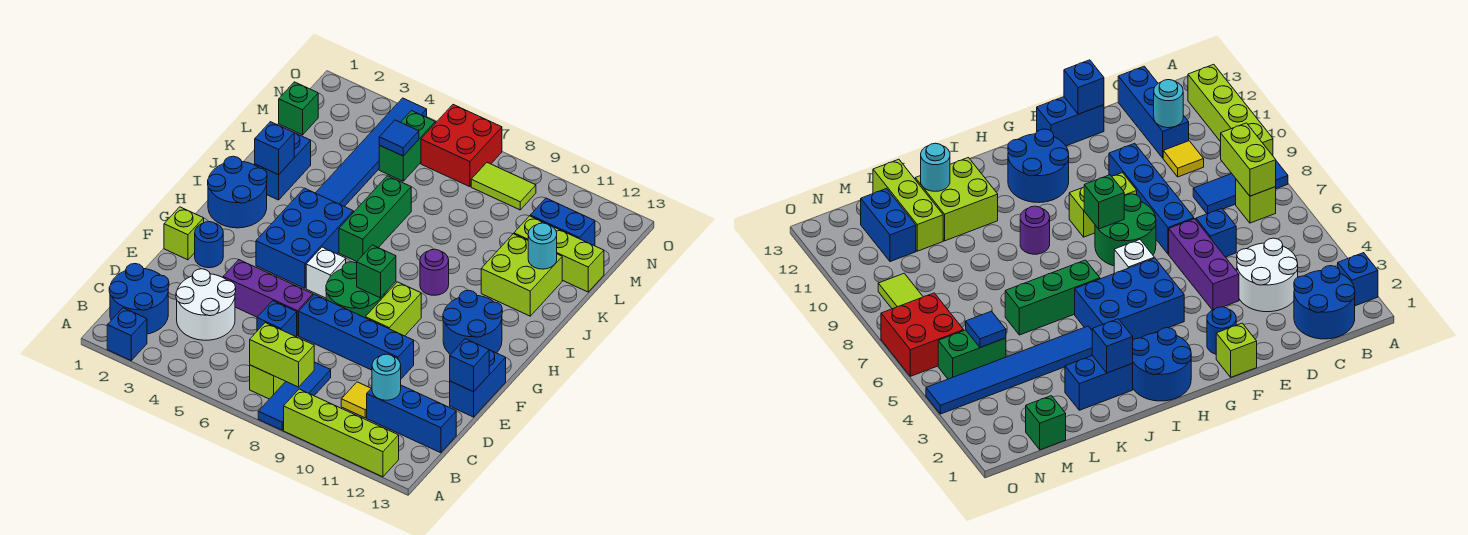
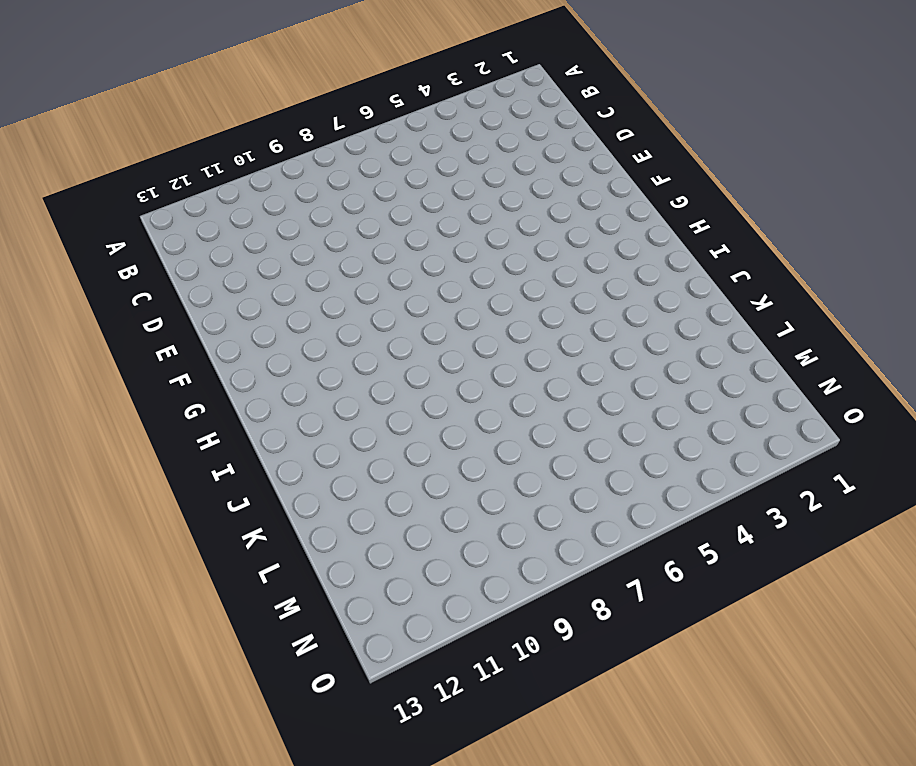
none -> blue brick A2 level 1
none -> blue tile A8:C8 level 1
none -> lime brick A9:A12 level 1
none -> blue round brick B1:C2 level 1

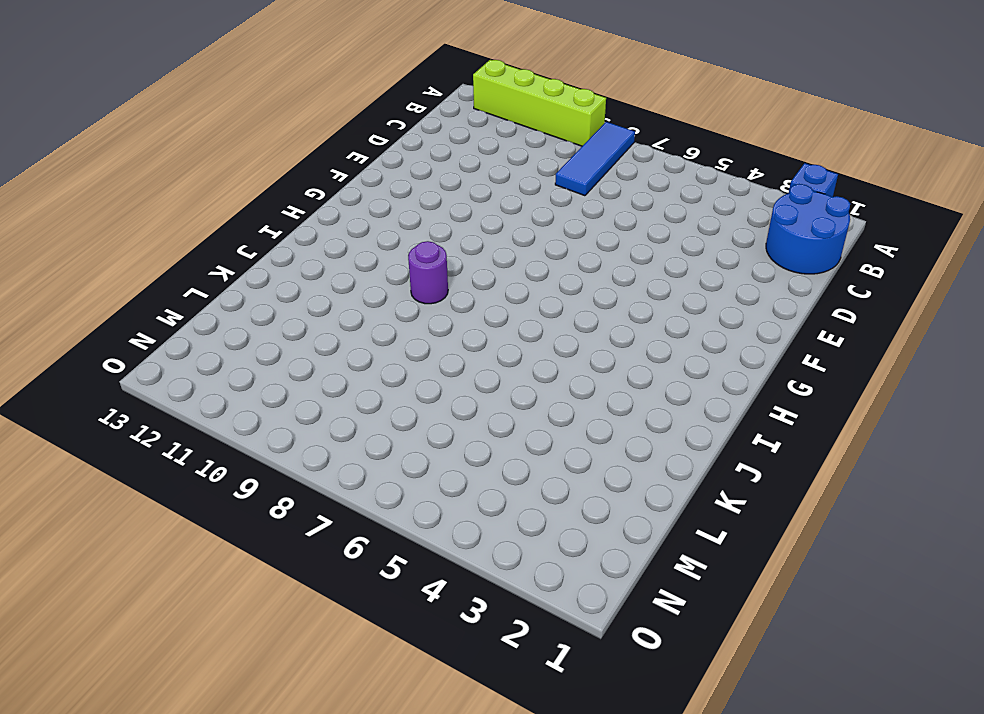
none -> lime brick B7 level 1
none -> white round brick C3:D4 level 1
none -> yellow tile C10 level 1
none -> blue brick C11:C13 level 1

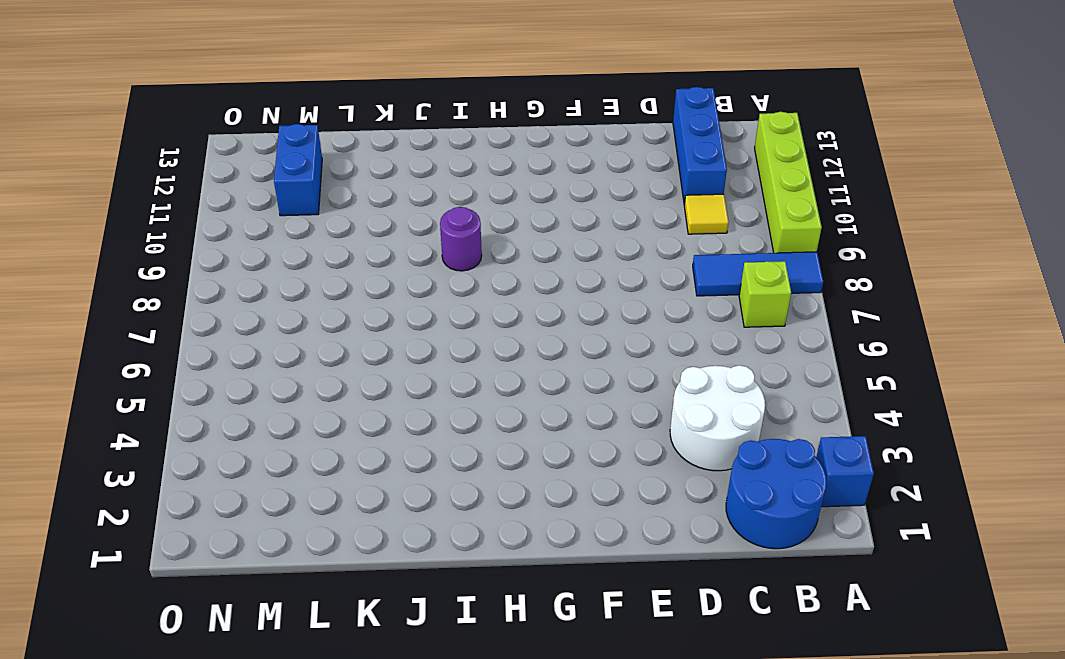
none -> blue brick D6 level 1
none -> purple brick E4:E6 level 1
none -> blue brick E7:E10 level 1
none -> blue brick E13:F13 level 1

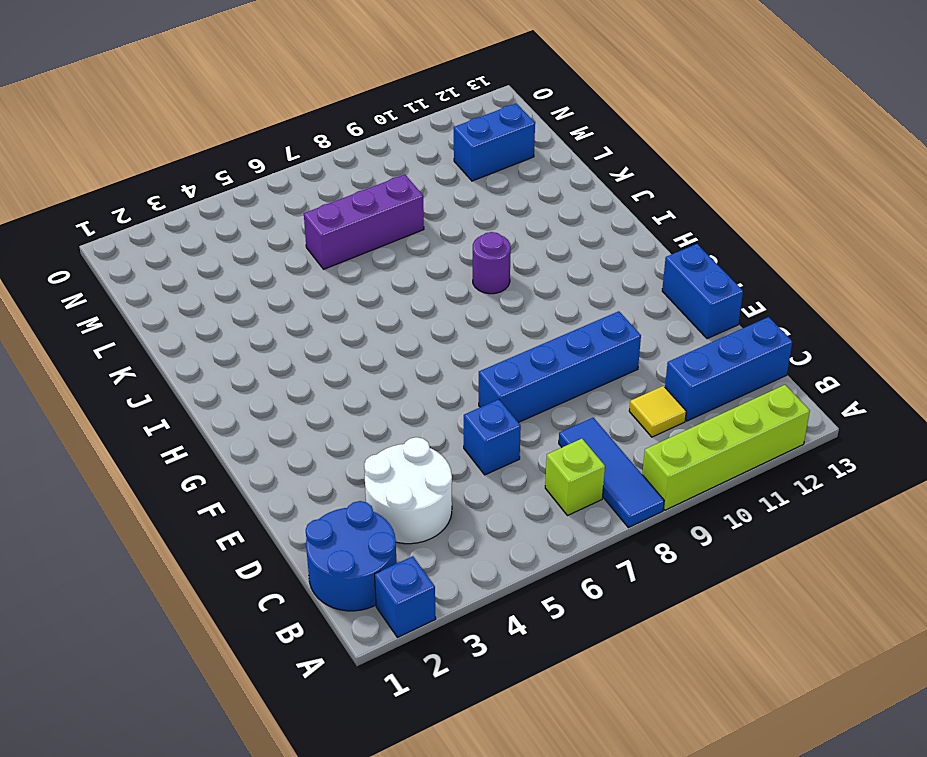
purple brick L6:L8 level 1 -> purple brick E4:E6 level 1
none -> lime brick F1 level 1
none -> blue round brick F2 level 1
none -> green round brick F7:G8 level 1
none -> lime brick F9:G9 level 1

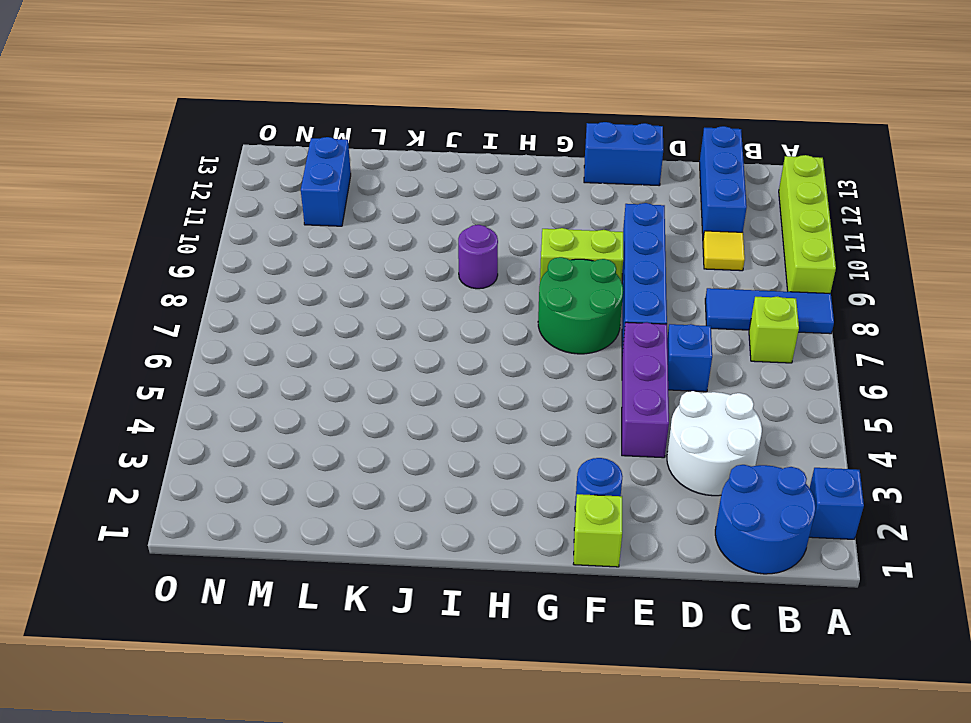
none -> blue brick G4:I5 level 1
none -> white brick G6 level 1
none -> blue round brick G11:H12 level 1
none -> blue round brick H1:I2 level 1

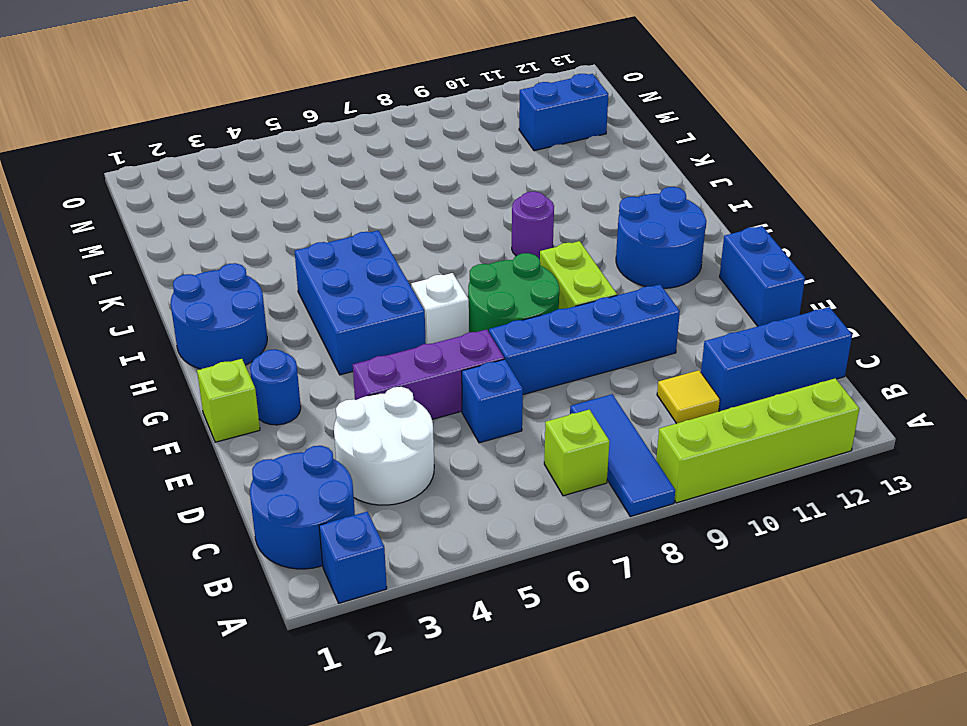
none -> green brick I6:K6 level 1
none -> blue brick J2:K2 level 1
none -> blue tile J4:O4 level 1
none -> lime brick J11:K12 level 1

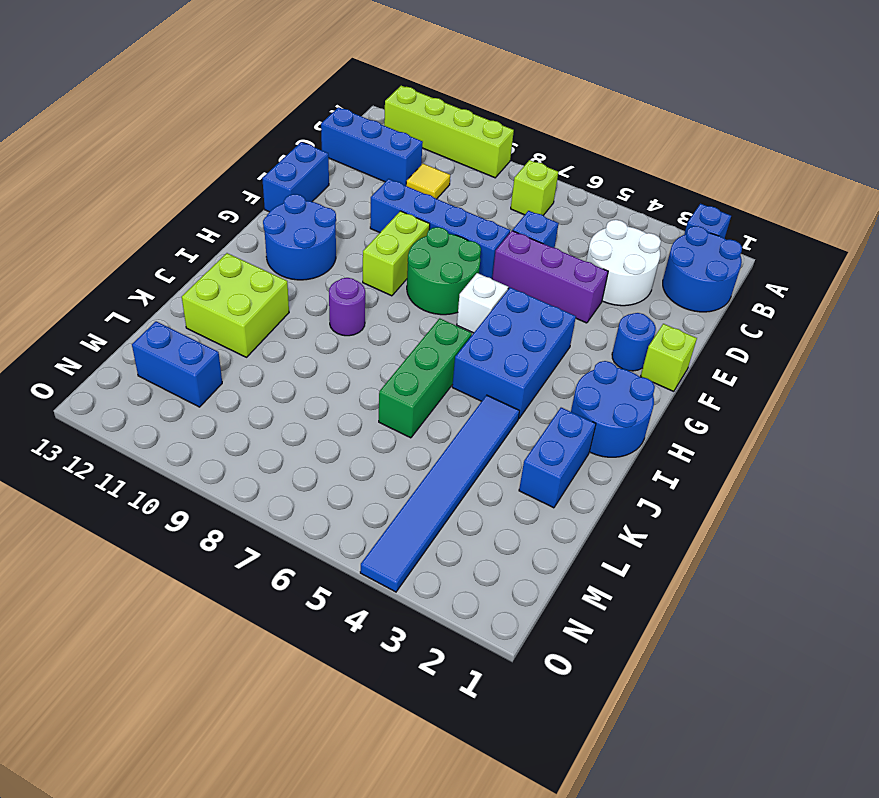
none -> blue tile A8:C8 level 1
none -> lime brick L11:L13 level 1
none -> green brick M1 level 1
none -> green brick M5:N5 level 1

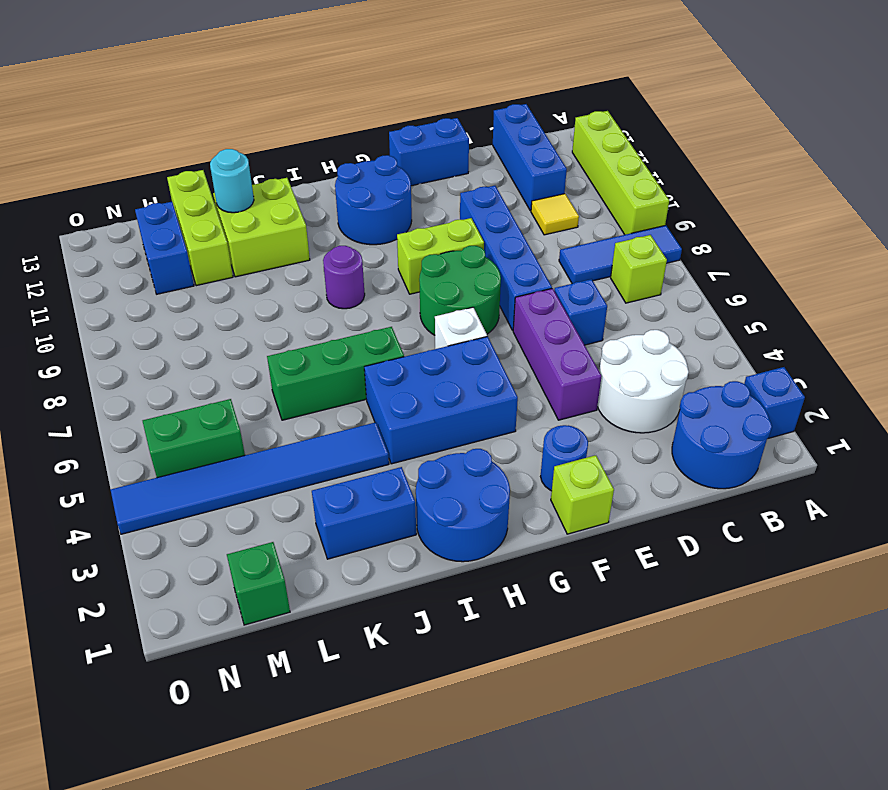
none -> red brick N6:O7 level 1
none -> lime tile N8:N9 level 1
none -> lime brick B7:B8 level 2
none -> cyan round brick C11 level 2

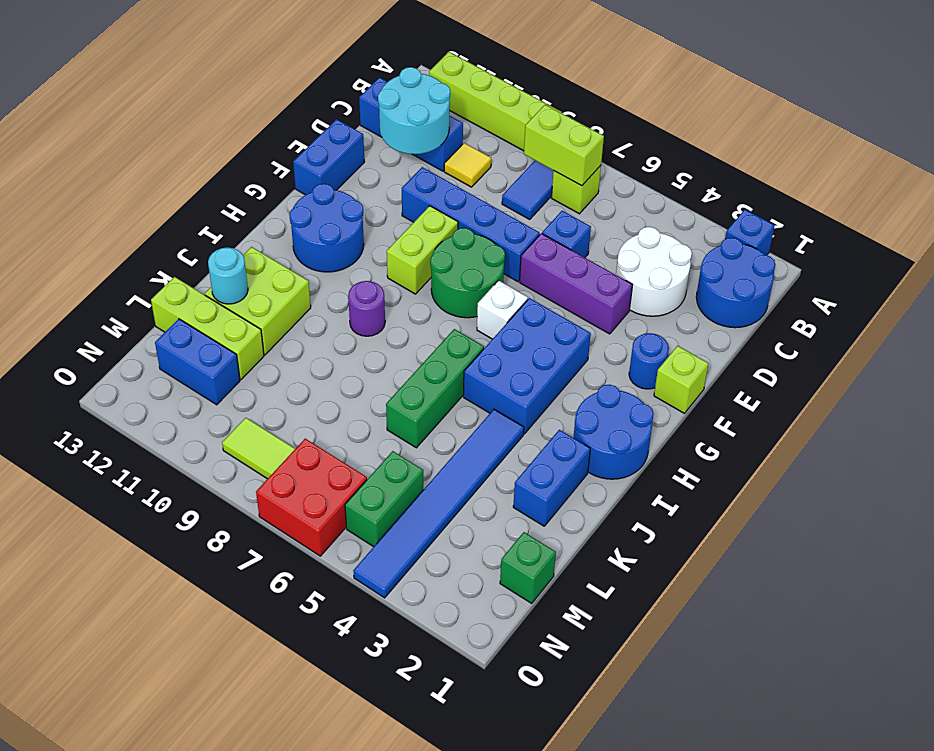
cyan round brick C11:D12 level 2 -> cyan round brick C11 level 2
none -> blue brick E13 level 2
none -> green brick G8 level 2
none -> blue brick J2 level 2
none -> blue tile M5 level 2

